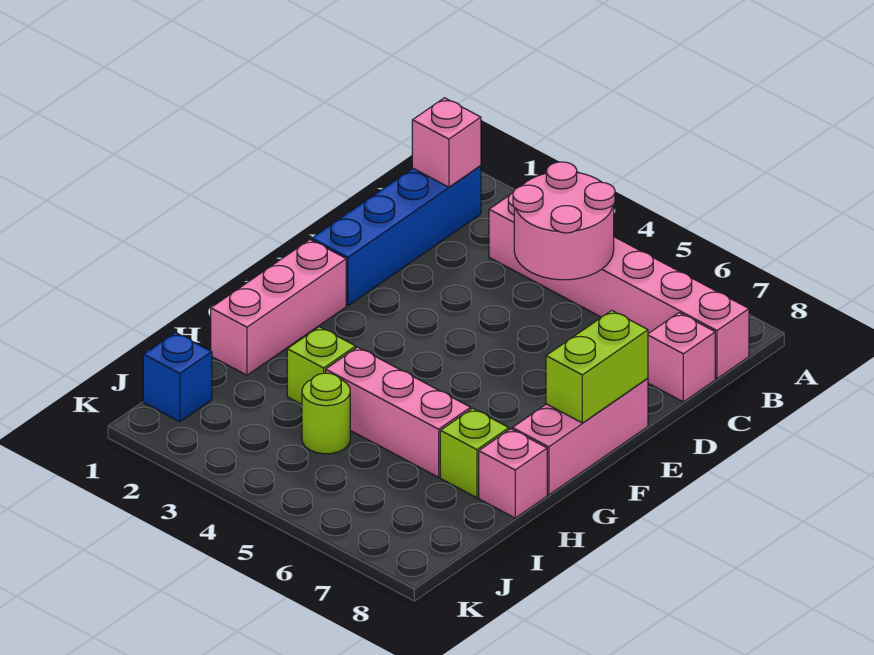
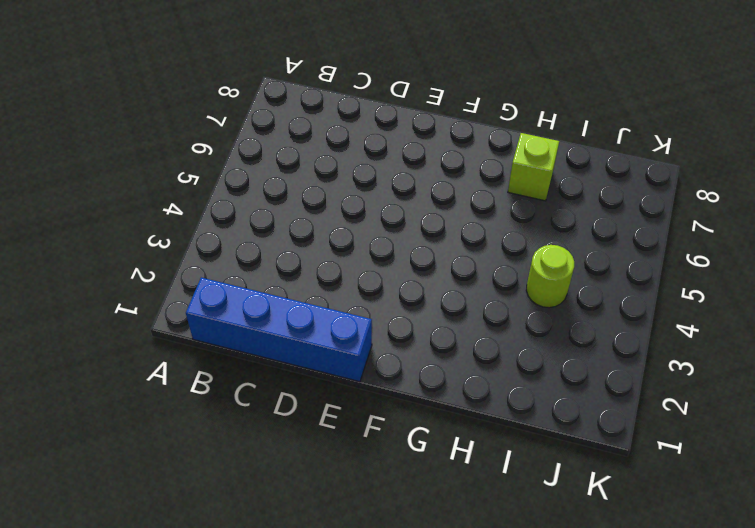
none -> pink brick B3:B8 level 1
none -> pink brick C8 level 1
none -> pink brick E8:G8 level 1

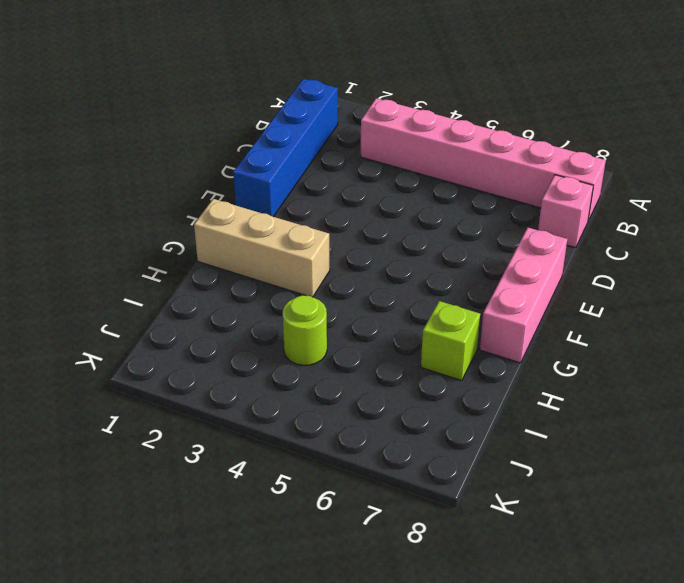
tan brick G1:G3 level 1 -> pink brick F1:H1 level 1
none -> lime brick H3 level 1
none -> pink brick H4:H6 level 1
none -> pink brick H8 level 1

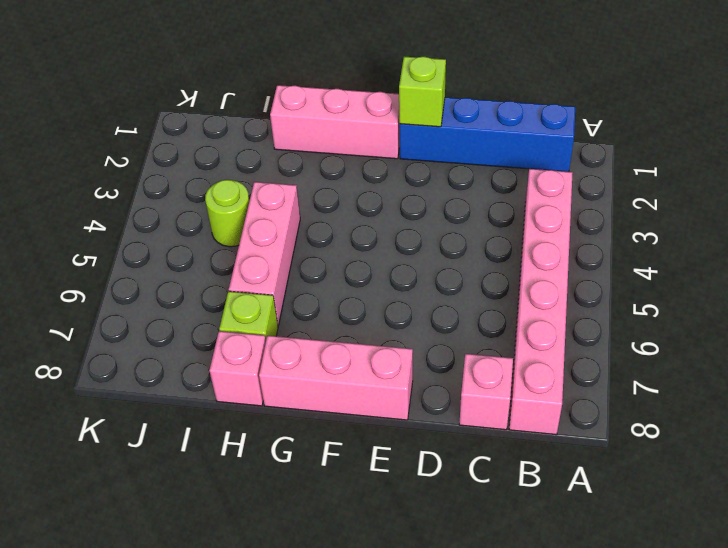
lime brick E1 level 2 -> lime brick H3 level 1
none -> blue brick J1 level 1
none -> pink brick B1 level 2
none -> pink round brick B4:C5 level 2

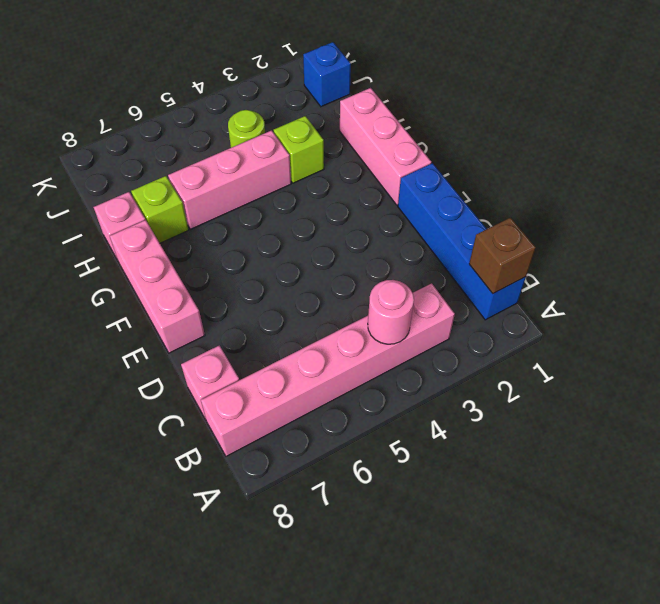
brown brick B1 level 2 -> pink brick B1 level 2
pink round brick B4 level 2 -> pink round brick B4:C5 level 2
none -> lime brick E8:F8 level 2

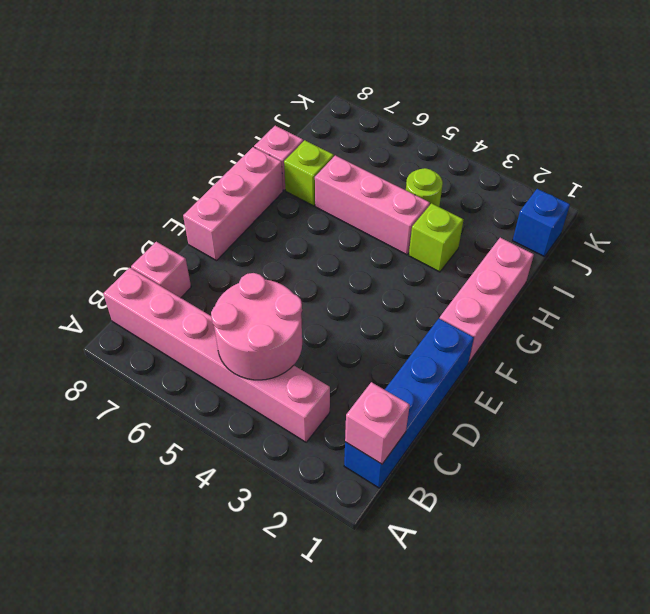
none -> lime brick E8:F8 level 2

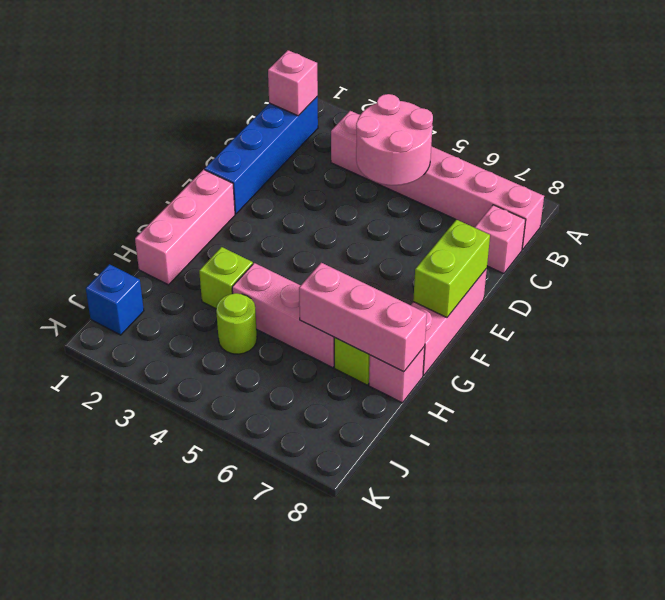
pink brick H6:H8 level 2 -> none

